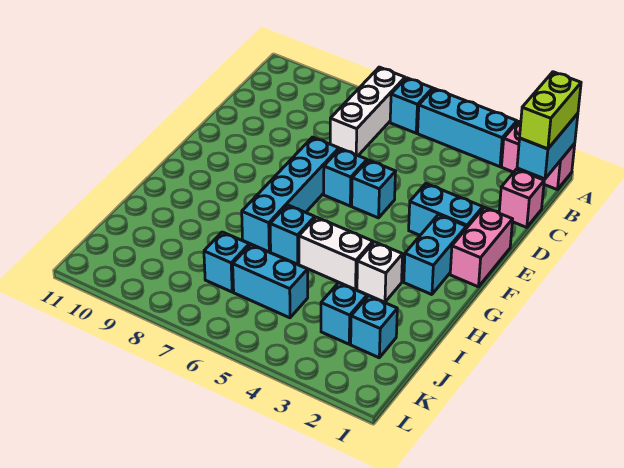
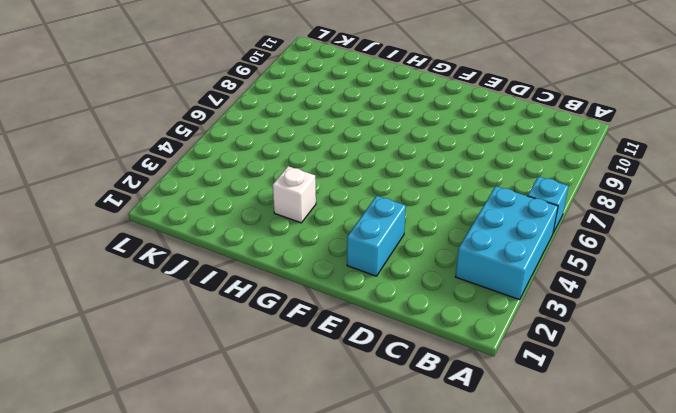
cyan brick A3:B5 level 1 -> cyan brick A3:A5 level 1
none -> pink brick A1:A2 level 1
none -> white brick A7:C7 level 1
none -> pink brick C1 level 1

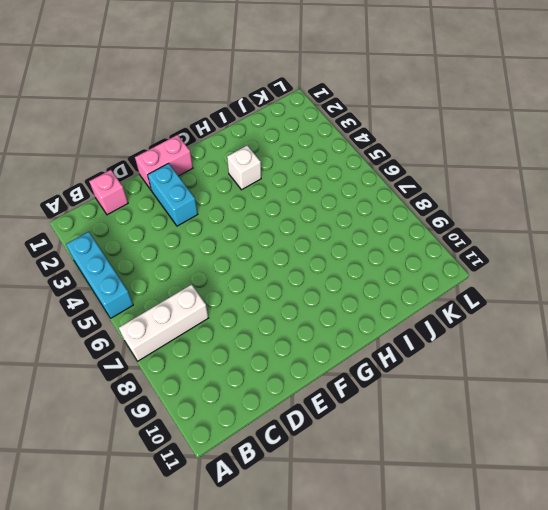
none -> pink brick A1:A2 level 1
none -> cyan brick A6 level 1
none -> cyan brick E5 level 1

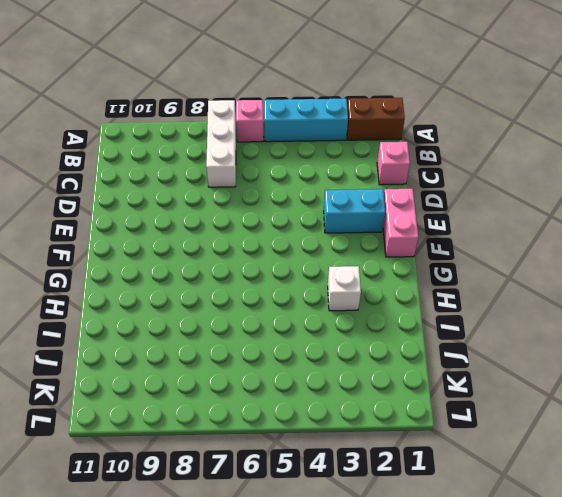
brown brick A1:A2 level 1 -> pink brick A1:A2 level 1
pink brick A6 level 1 -> cyan brick A6 level 1
none -> cyan brick E5 level 1
none -> cyan brick E6 level 1
none -> cyan brick E7:H7 level 1

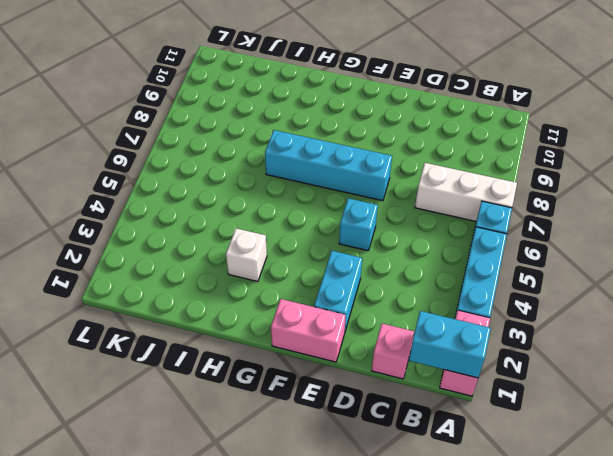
none -> cyan brick E6 level 1
none -> cyan brick F2:G2 level 1
none -> white brick H4:H5 level 1

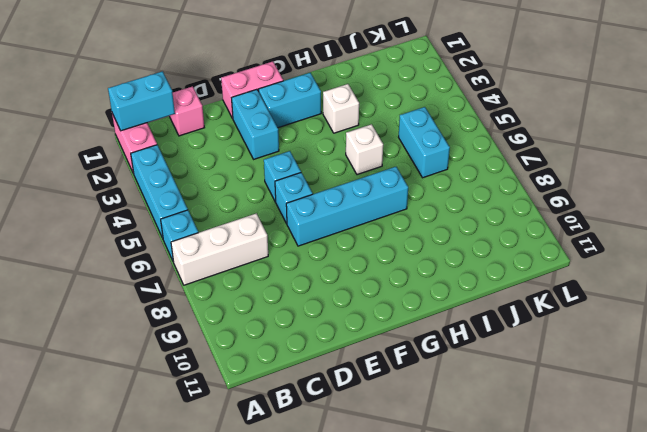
white brick H5 level 1 -> white brick H4:H5 level 1
none -> cyan brick H6 level 1
none -> cyan brick J2 level 1
none -> cyan brick J3 level 1

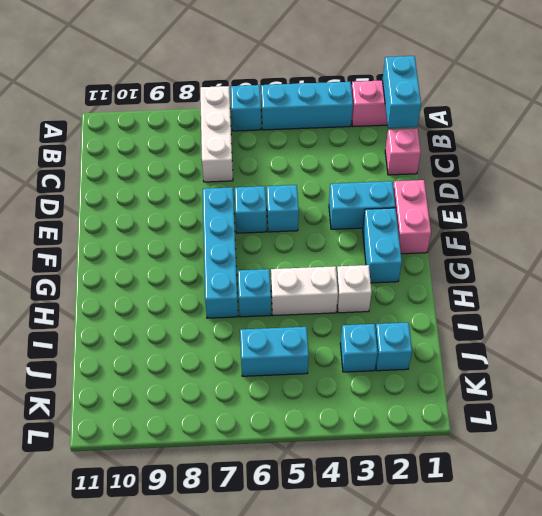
none -> cyan brick J7 level 1
none -> lime brick A1:B1 level 3

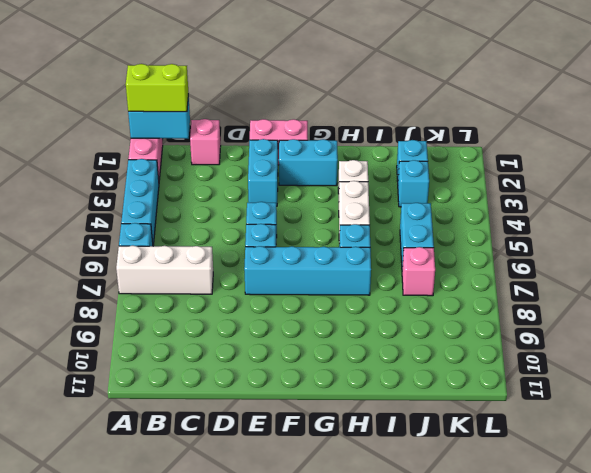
pink brick J7 level 1 -> cyan brick J7 level 1

